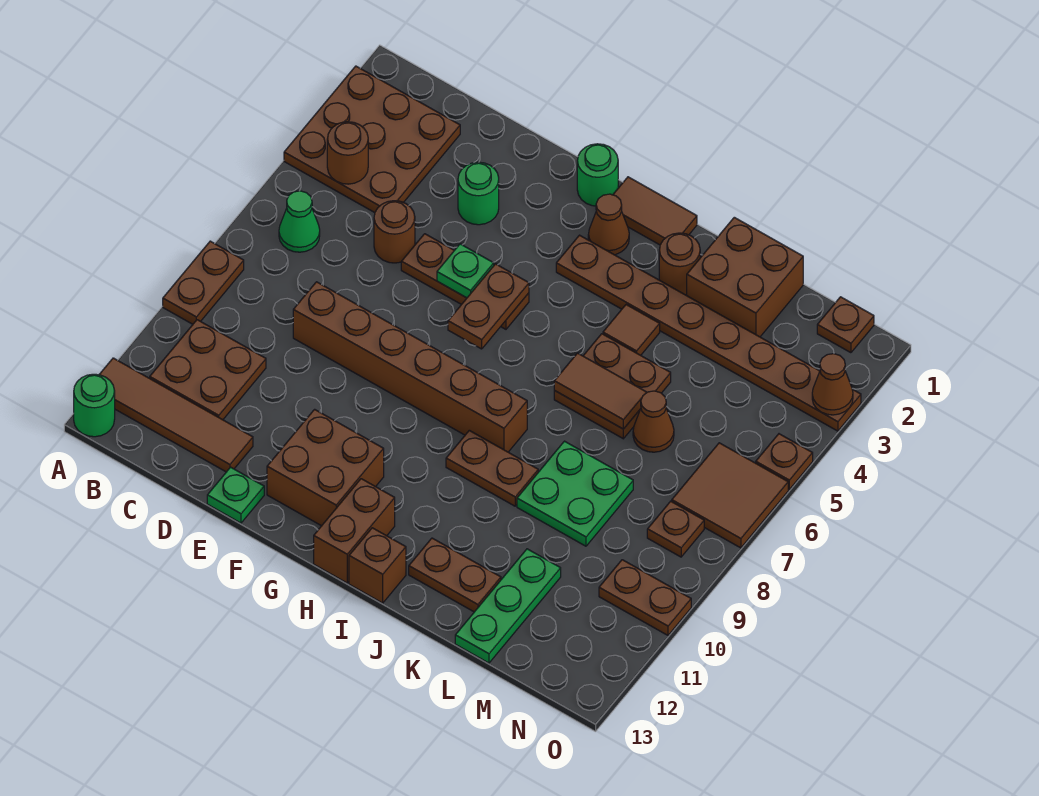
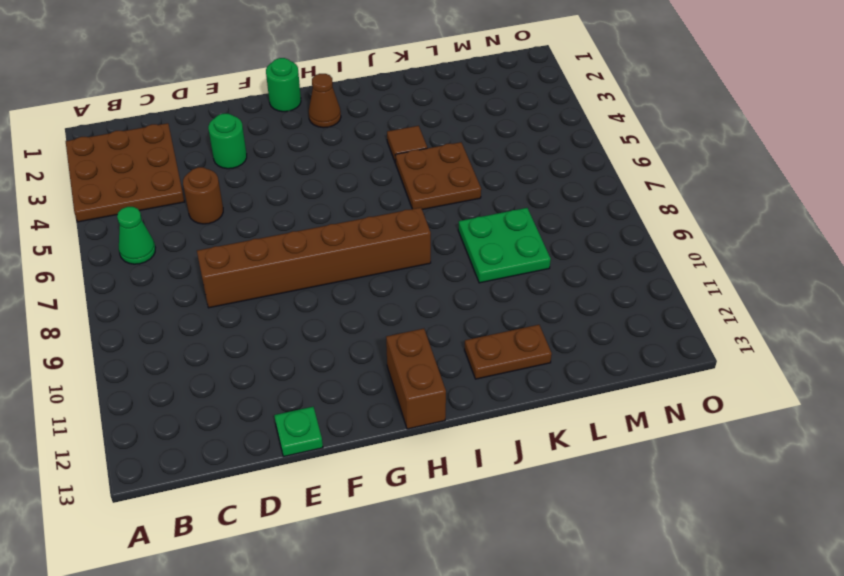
none -> brown plate A8:A9 level 1
none -> brown tile A12:D12 level 1
none -> green round brick A13 level 1
none -> brown plate B10:C11 level 1

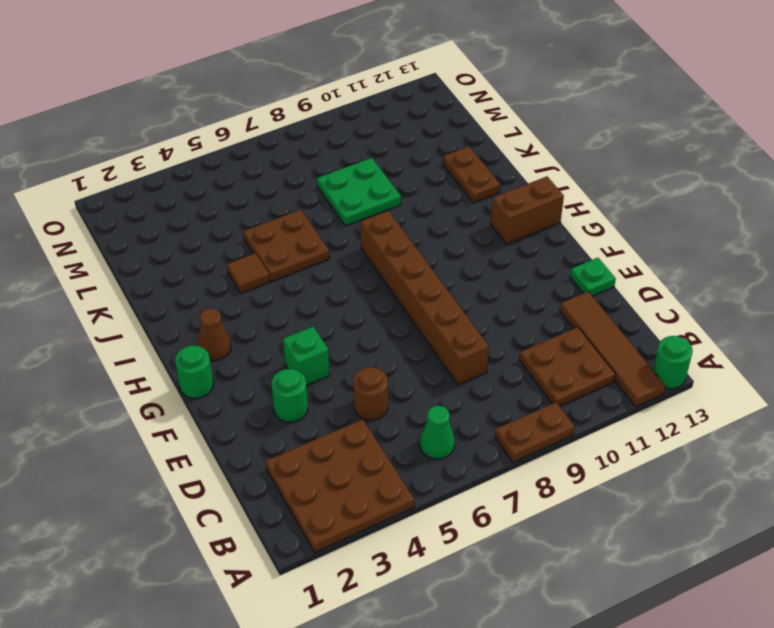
green brick F4 level 1 -> none
none -> brown plate E5:G5 level 1
none -> brown brick F11:G12 level 1
none -> brown tile H1:I1 level 1
none -> brown plate H3:O3 level 1

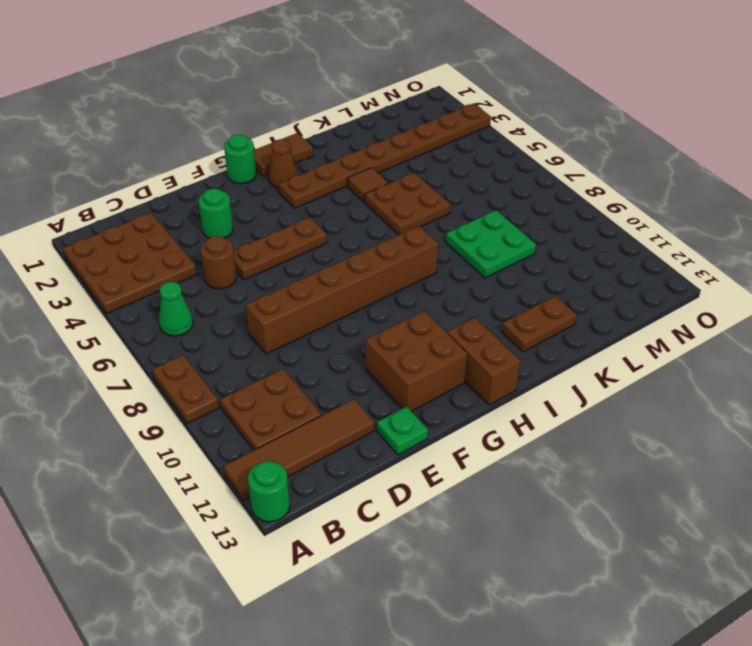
none -> brown plate I9:J9 level 1
none -> brown brick I13 level 1
none -> brown round brick J2 level 1
none -> brown brick K1:L2 level 1

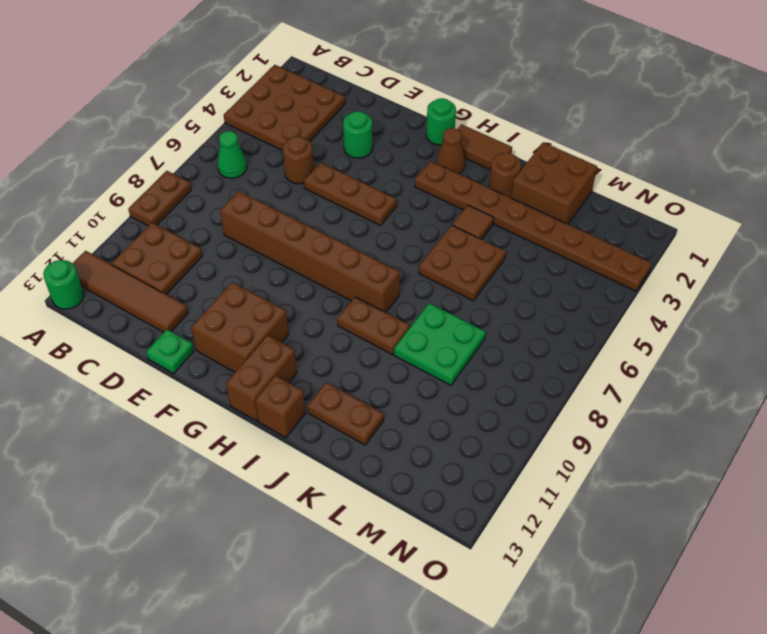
none -> brown cone L6 level 1
none -> green plate L11:L13 level 1
none -> brown plate N1 level 1
none -> brown tile N6:O7 level 1

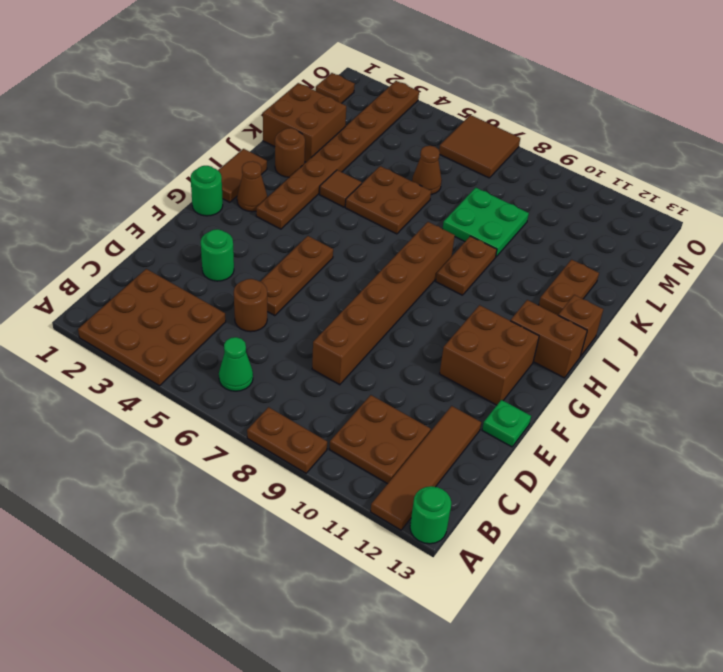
none -> green plate L11:L13 level 1
none -> brown plate N8 level 1
none -> brown plate N10:O10 level 1
none -> brown plate O5 level 1

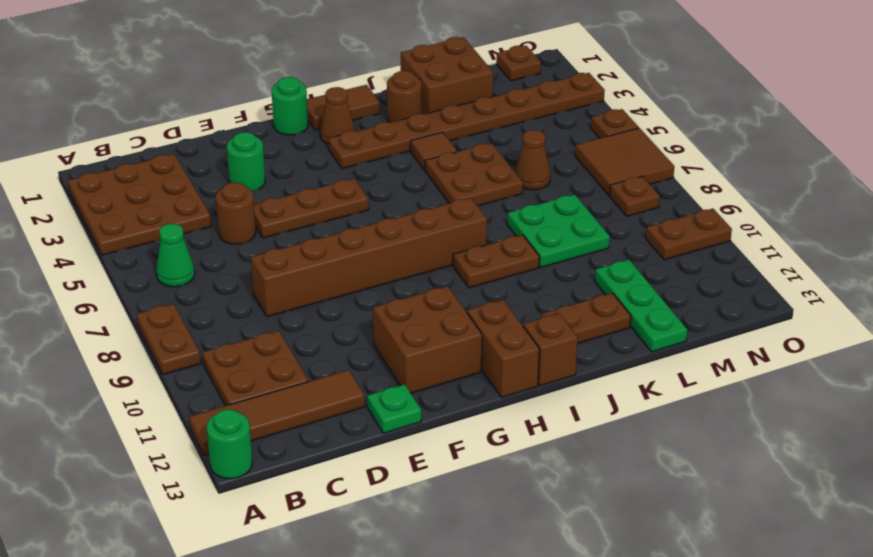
none -> brown round brick B4 level 2
none -> green plate F5 level 2
none -> brown plate G5:G6 level 2
none -> brown tile J6:K6 level 2

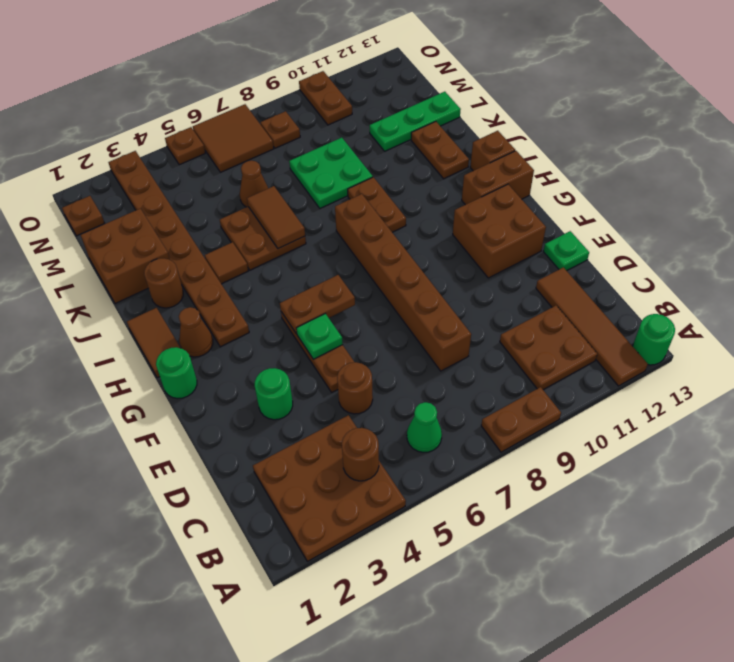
none -> brown cone O3 level 2

